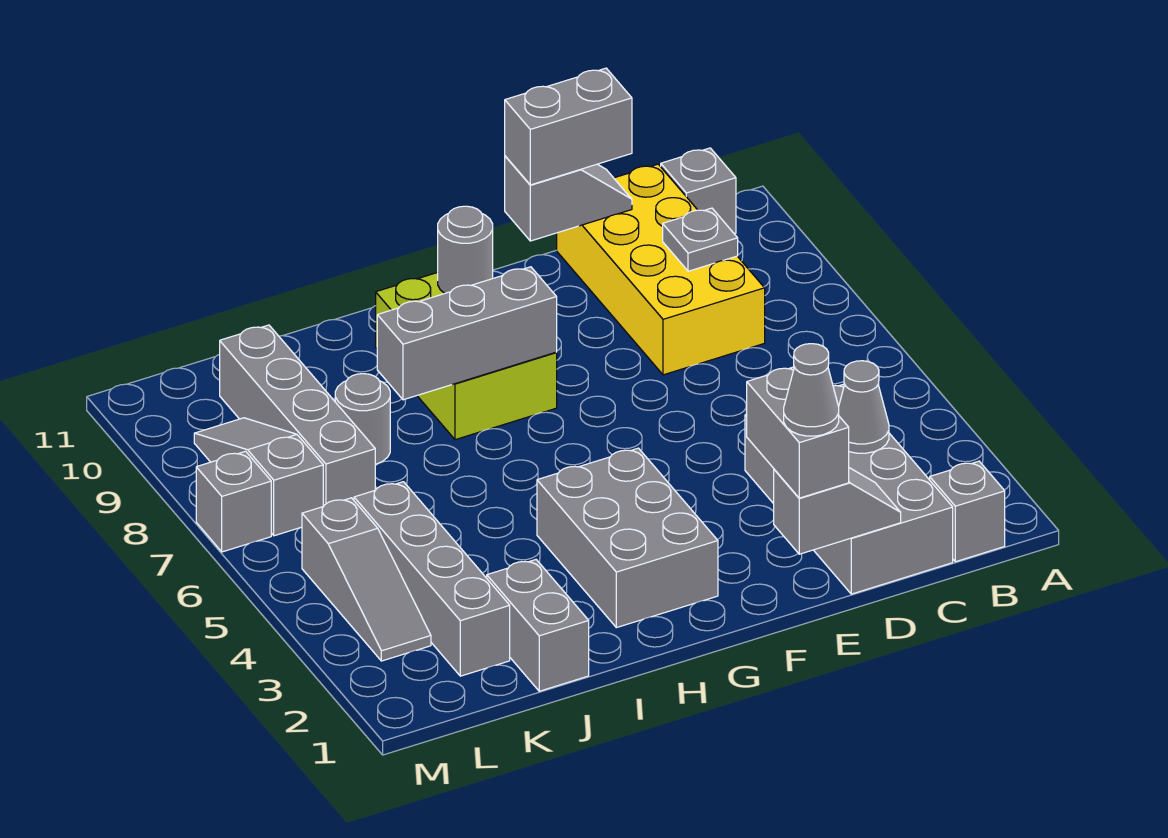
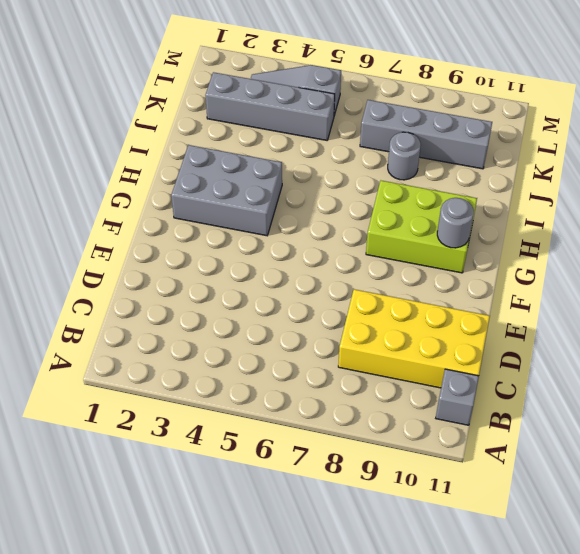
none -> grey brick B1 level 1
none -> grey brick C1:D4 level 1
none -> grey brick J1:J2 level 1

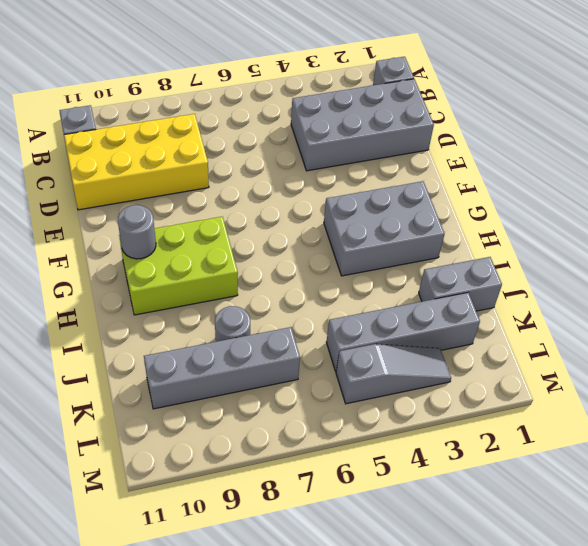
none -> grey slope L7:L9 level 1 top 7
none -> grey brick M7 level 1
none -> grey cone C3 level 2

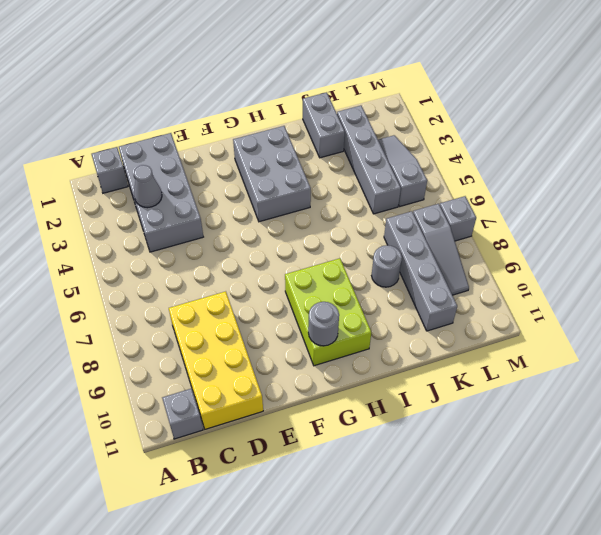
none -> grey plate C9 level 2
none -> grey slope D1:E1 level 2 top E
none -> grey slope D11:E11 level 2 top E

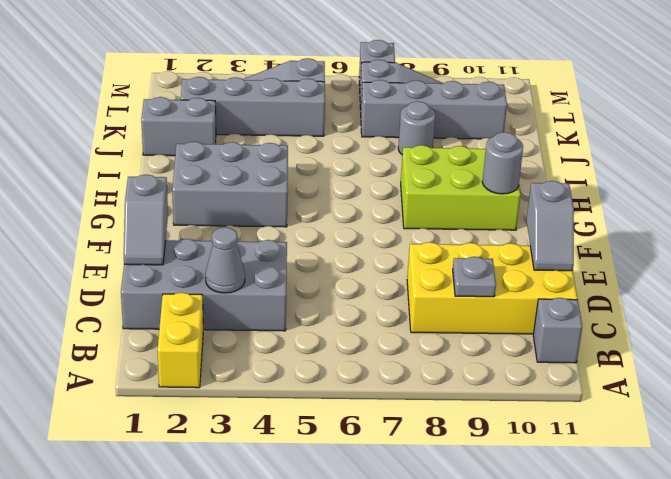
yellow brick A2:B2 level 1 -> none
none -> grey brick B1 level 1
none -> grey brick G8:I8 level 2
none -> grey brick D11:E11 level 3

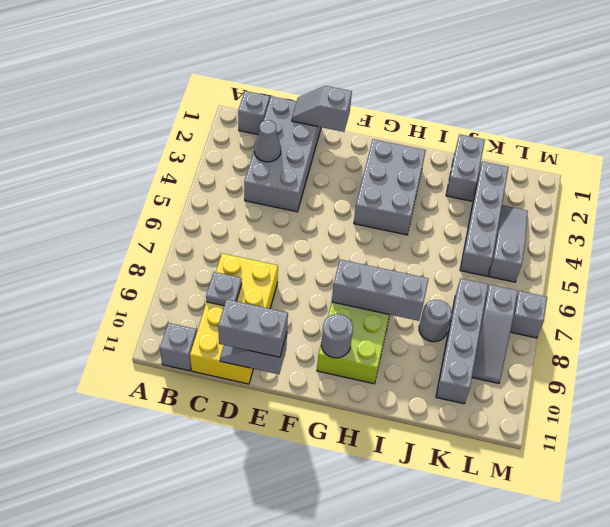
none -> grey brick E1:E2 level 3
none -> grey cone E1 level 4

